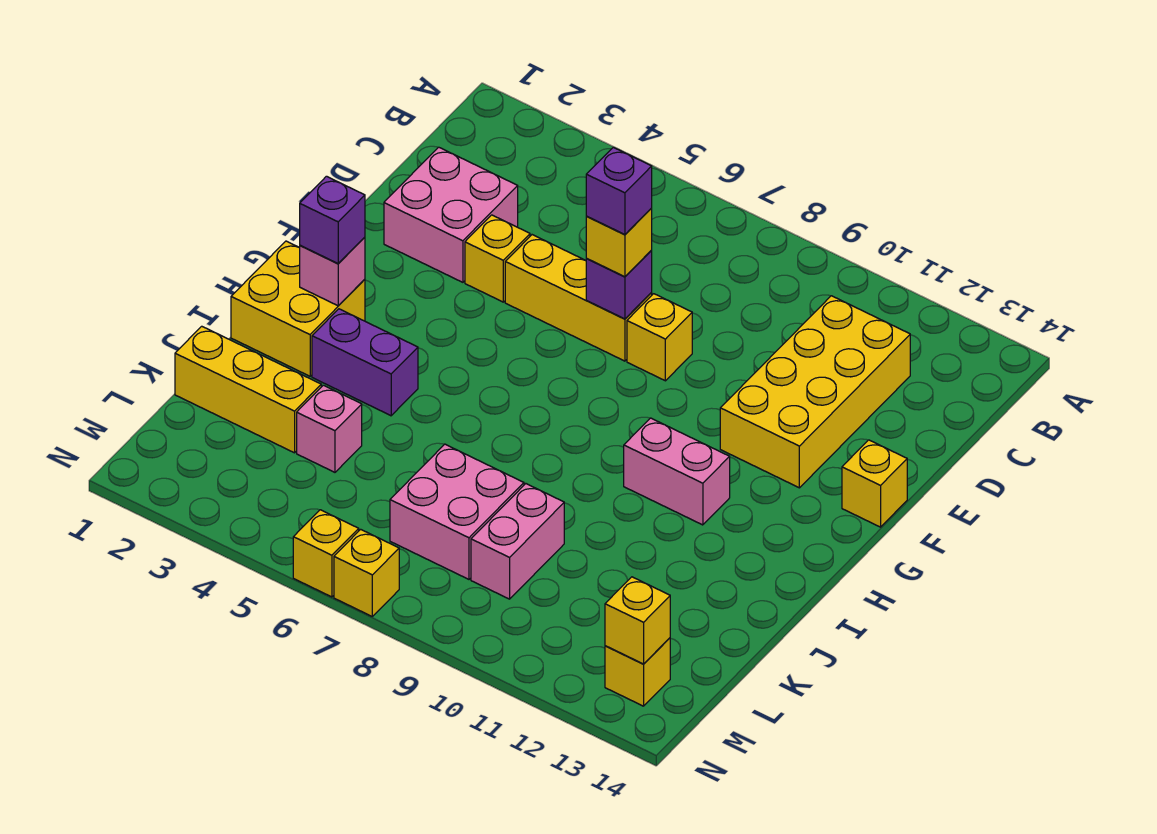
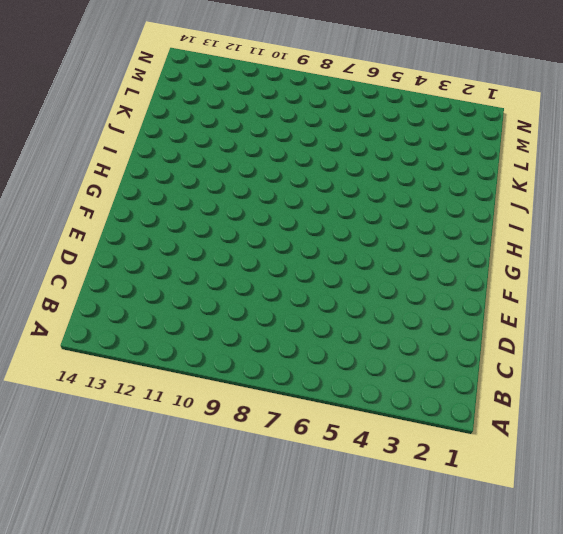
none -> yellow brick C11:F12 level 1
none -> pink brick D2:E3 level 1
none -> yellow brick E4 level 1

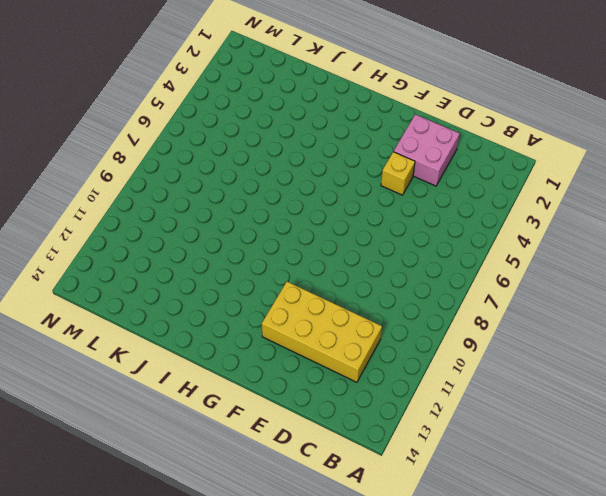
none -> yellow brick E5:E7 level 1
none -> yellow brick E8 level 1
none -> yellow brick F14 level 1

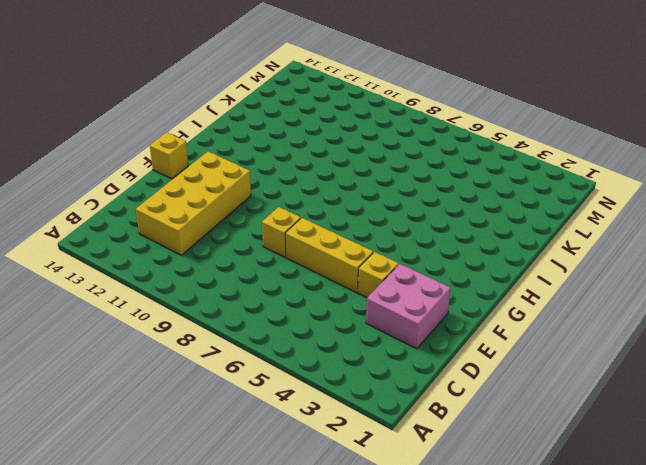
none -> yellow brick H1:I2 level 1
none -> pink brick H10:H11 level 1
none -> purple brick I3:I4 level 1

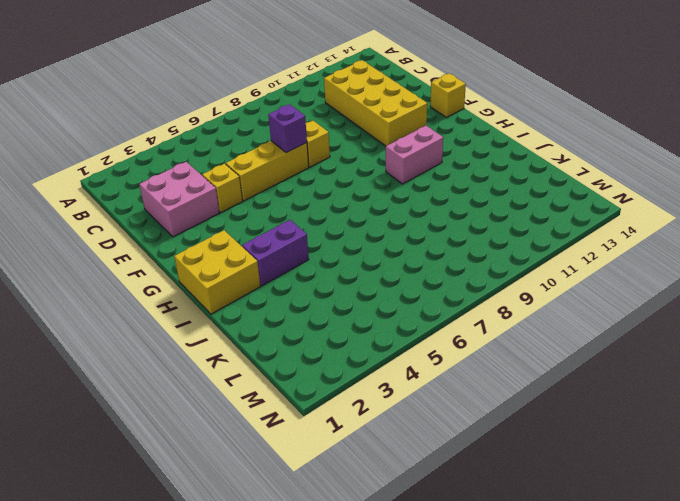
none -> yellow brick K1:K3 level 1
none -> pink brick K4 level 1
none -> pink brick K7:L8 level 1

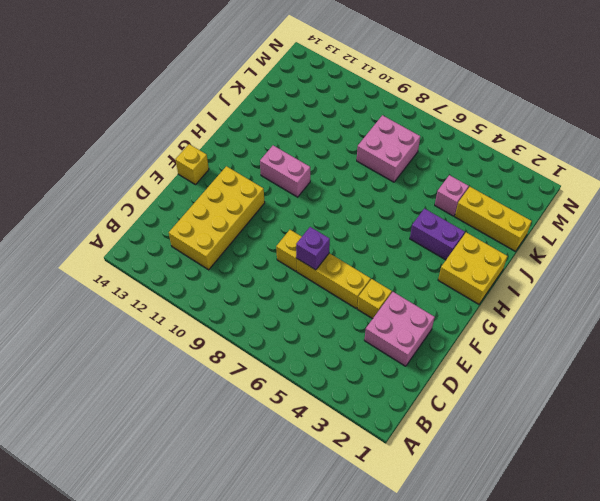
none -> pink brick K9:L9 level 1
none -> yellow brick M13 level 1
none -> yellow brick N6 level 1

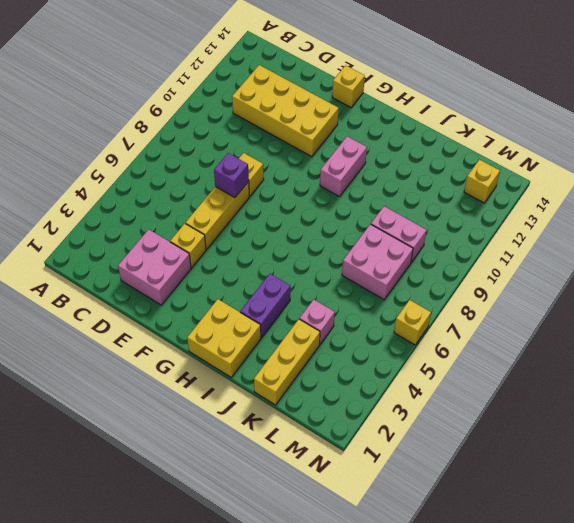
none -> yellow brick N7 level 1
none -> pink brick H2 level 2
none -> yellow brick M13 level 2

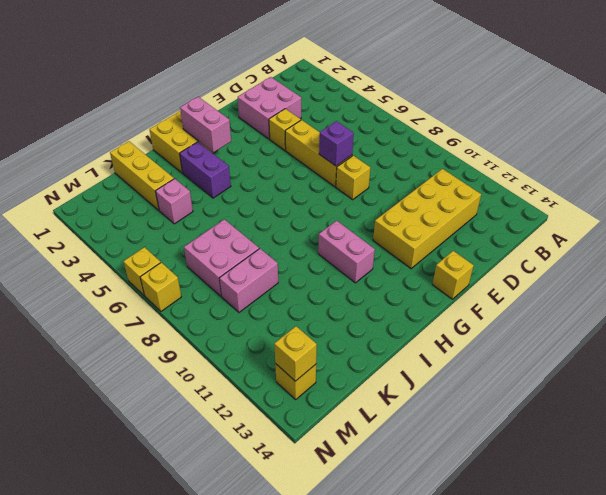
pink brick H2:H3 level 2 -> pink brick H2 level 2
none -> yellow brick E7 level 3
none -> purple brick H2 level 3
none -> purple brick E7 level 4

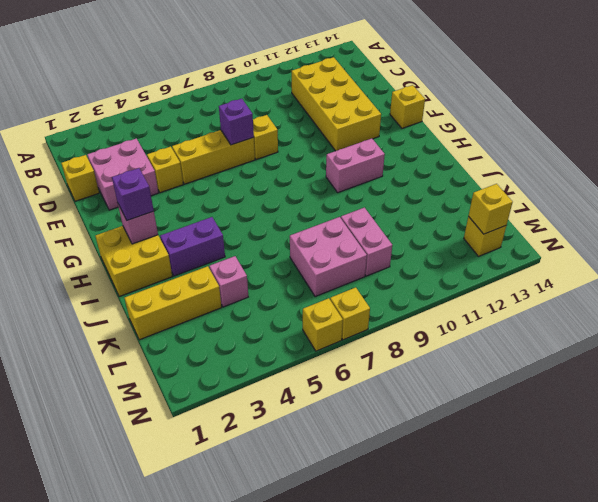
yellow brick D1 level 1 -> yellow brick E7 level 3
none -> purple brick E7 level 4

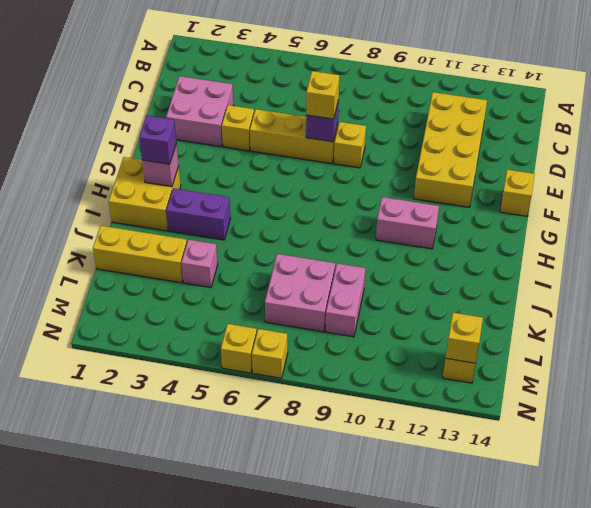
none -> purple brick E7 level 4

